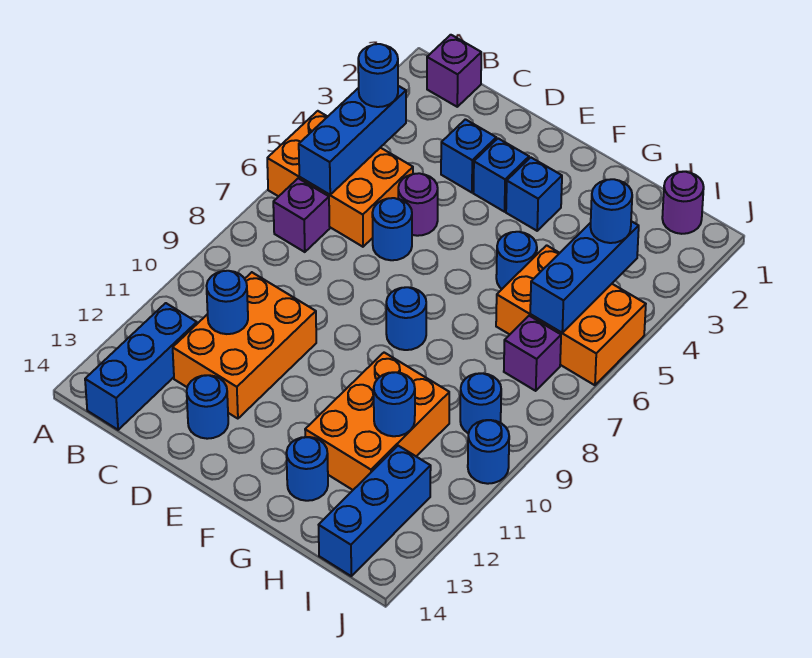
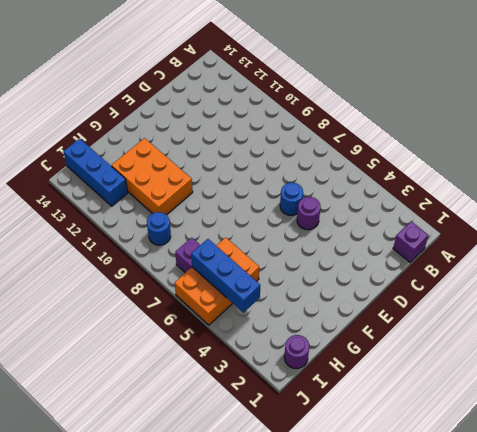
none -> orange brick A5:C6 level 1
none -> purple brick B7 level 1
none -> blue brick B12:B14 level 1

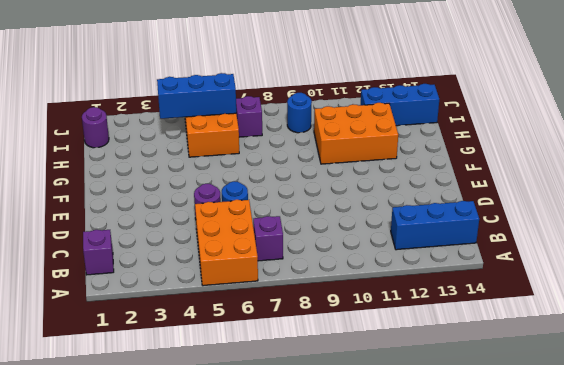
none -> orange brick C10:D12 level 1
none -> blue brick D3 level 1
none -> blue round brick D13 level 1

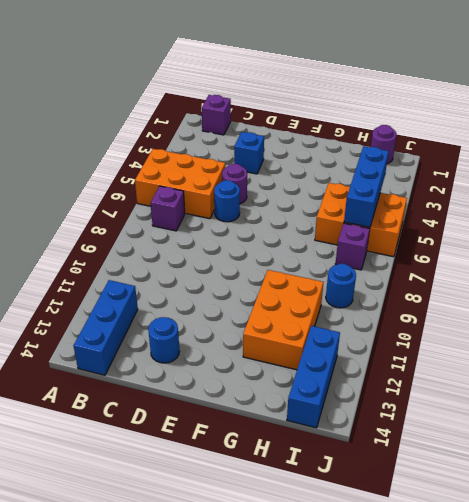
none -> orange brick C10:D12 level 1
none -> blue brick E3 level 1
none -> blue brick F3 level 1

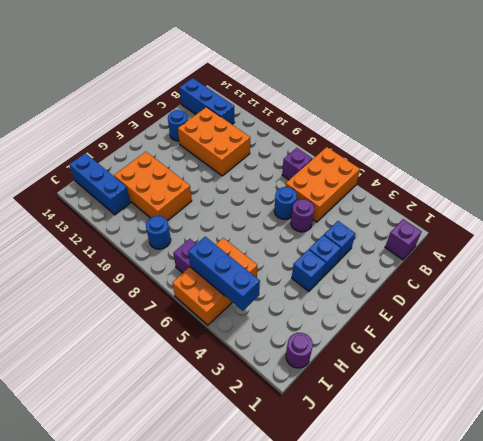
none -> blue round brick F8 level 1
none -> blue round brick G5 level 1
none -> blue round brick G13 level 1

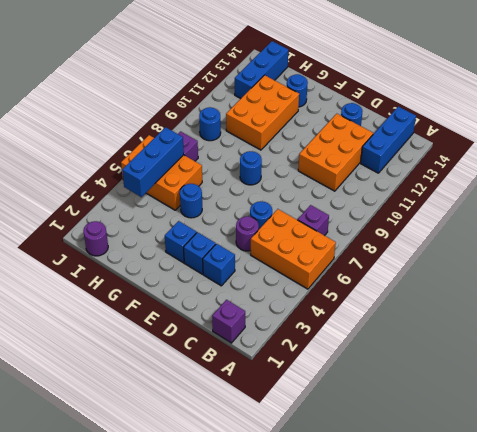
none -> blue round brick J10 level 1
none -> blue brick B4:B6 level 2
none -> blue round brick C11 level 2

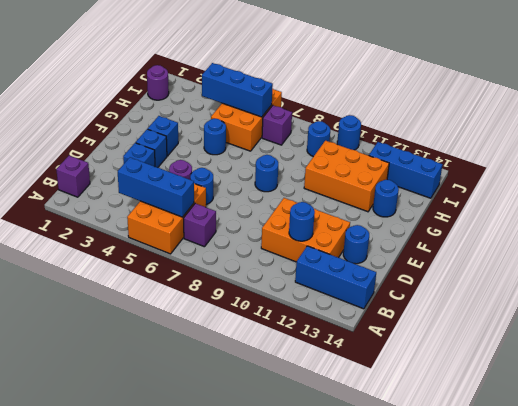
none -> blue round brick H11 level 2
none -> blue round brick B4 level 3
none -> blue round brick I4 level 3

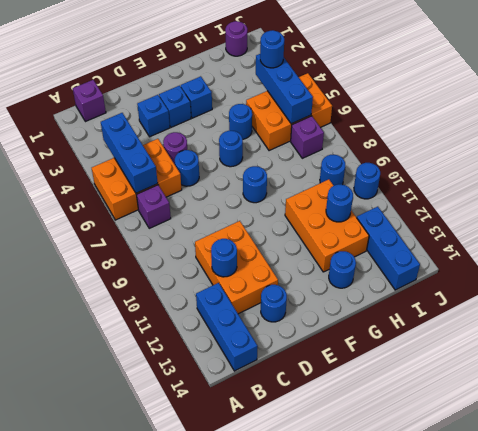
blue round brick F6 level 1 -> blue round brick B4 level 3

